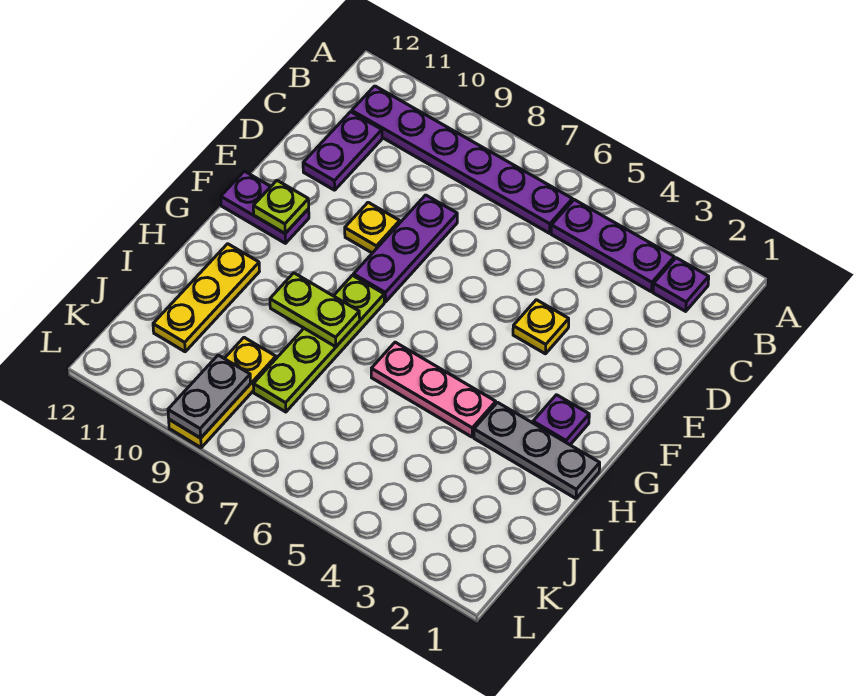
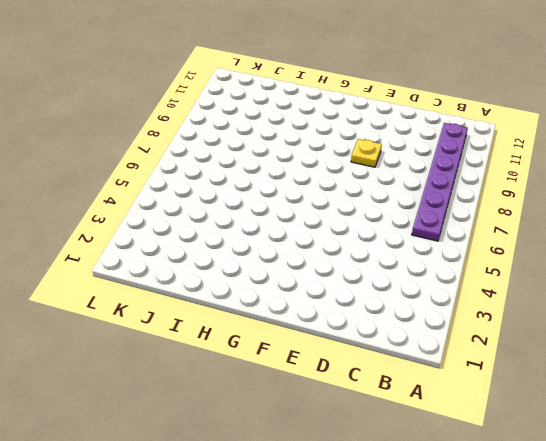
none -> purple plate B2 level 1
none -> purple plate B3:B5 level 1
none -> purple plate C11:D11 level 1

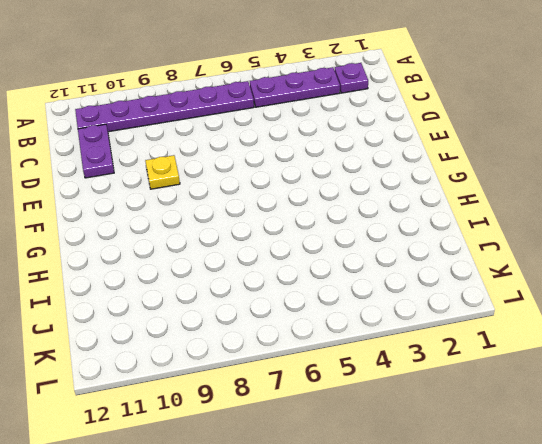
none -> purple plate D8:F8 level 1
none -> yellow plate E4 level 1
none -> purple plate F11:F12 level 1

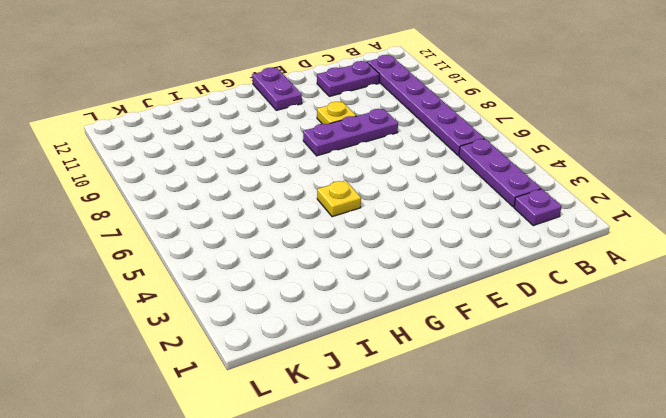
yellow plate G5 level 1 -> yellow plate E4 level 1
none -> purple plate G2 level 1
none -> lime plate G8:J8 level 1
none -> grey plate H1:H3 level 1

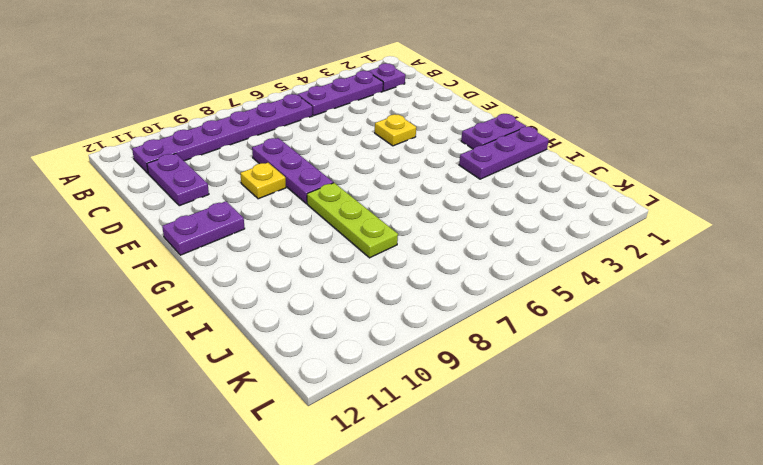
purple plate G1:G2 level 1 -> purple plate G2 level 1
lime plate G8:I8 level 1 -> lime plate G8:J8 level 1
purple plate H1:H3 level 1 -> grey plate H1:H3 level 1
none -> pink plate H4:H6 level 1
none -> yellow plate H11:J11 level 1
none -> yellow plate J9:L9 level 1

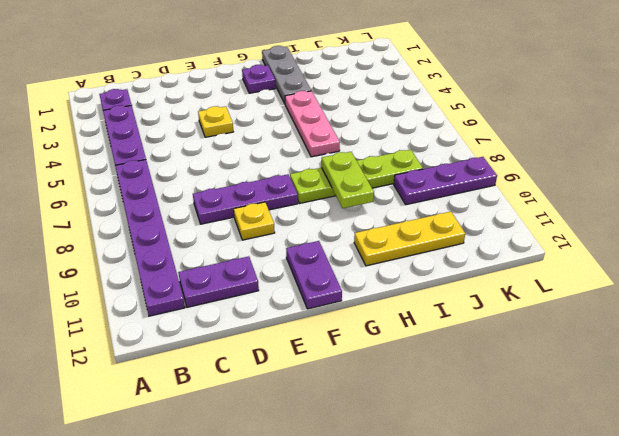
purple plate J9:L9 level 1 -> yellow plate J9:L9 level 1
none -> lime plate F11 level 2
none -> grey plate K9:L9 level 2

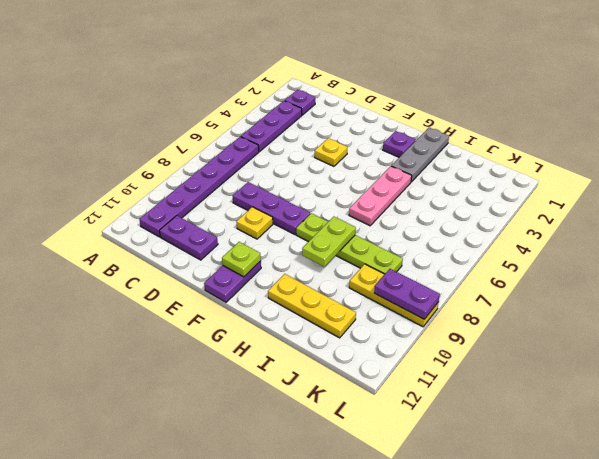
purple plate K9:L9 level 2 -> grey plate K9:L9 level 2

